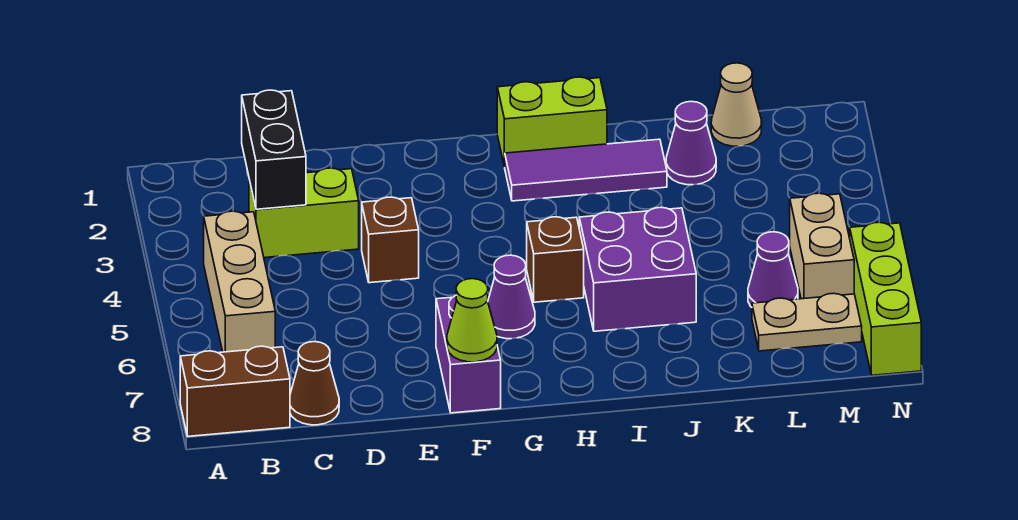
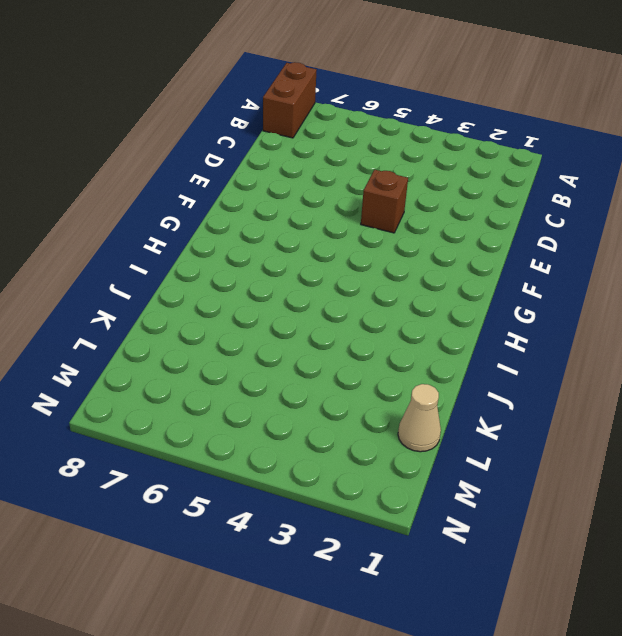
none -> tan brick B4:B6 level 1
none -> lime brick C3:D3 level 1
none -> brown cone C8 level 1

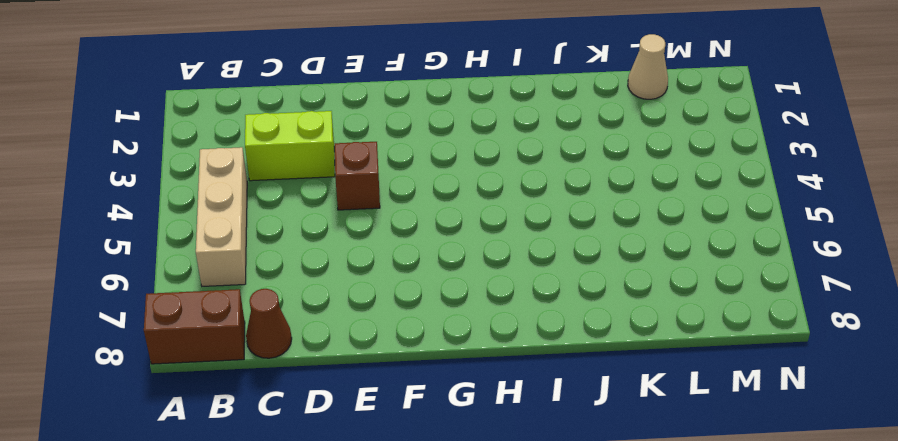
none -> purple brick F7:F8 level 1
none -> purple cone G6 level 1
none -> lime brick H1:I1 level 1

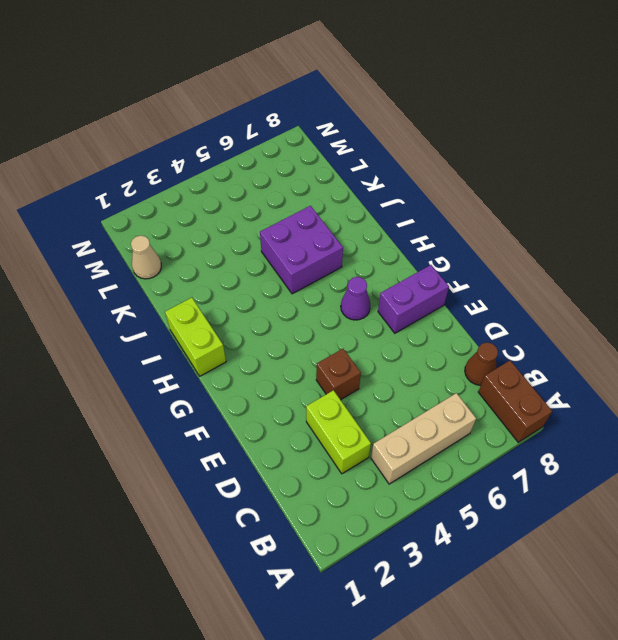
none -> purple tile H2:J2 level 1
none -> brown brick H5 level 1
none -> purple cone K2 level 1

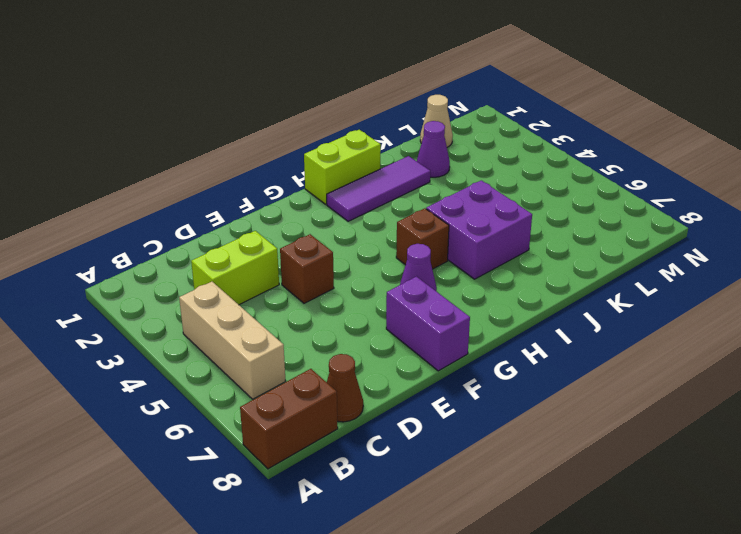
none -> purple cone L6 level 1
none -> tan plate L7:M7 level 1
none -> tan brick M5:M6 level 1

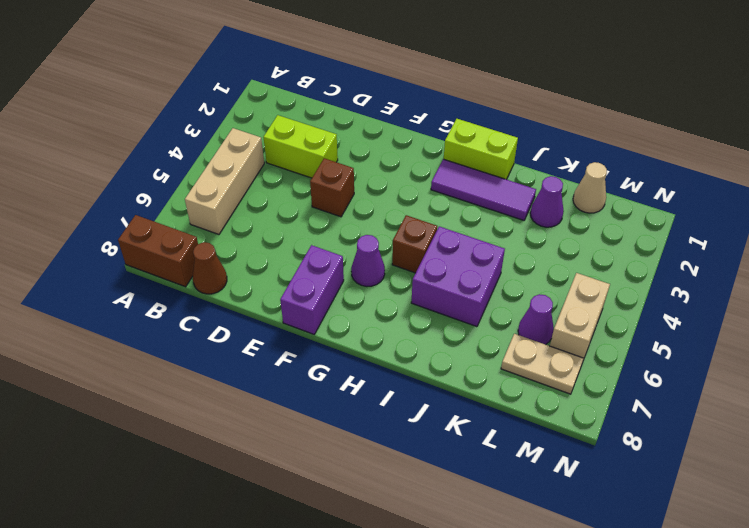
none -> lime brick N6:N8 level 1
none -> black brick C2:C3 level 2
none -> lime cone F8 level 2

